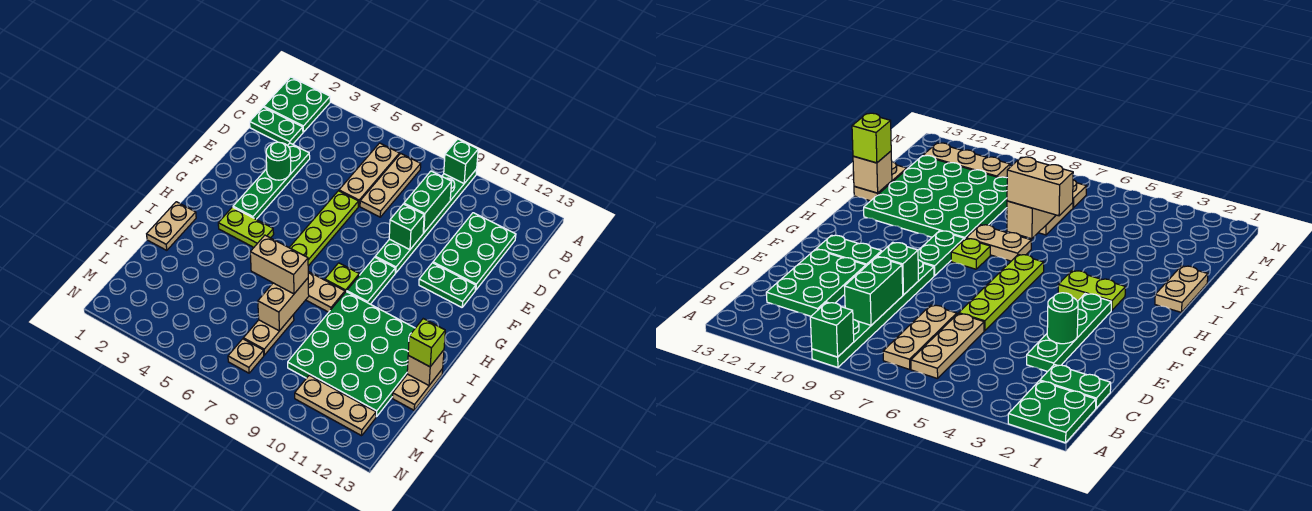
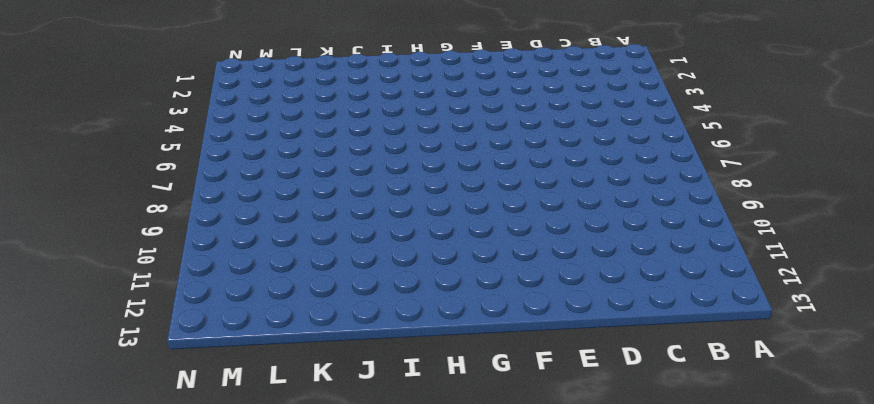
none -> green plate A1:B2 level 1
none -> green plate A9:F9 level 1
none -> tan plate B6:D6 level 1

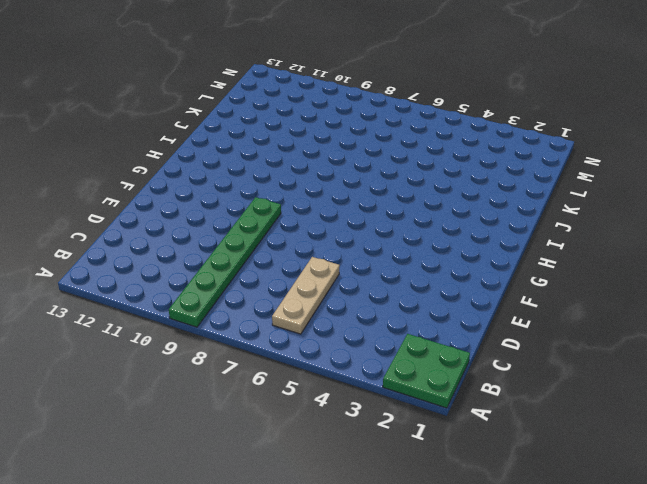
none -> tan plate B7:D7 level 1
none -> green plate C1:C2 level 1
none -> green plate C11:E12 level 1

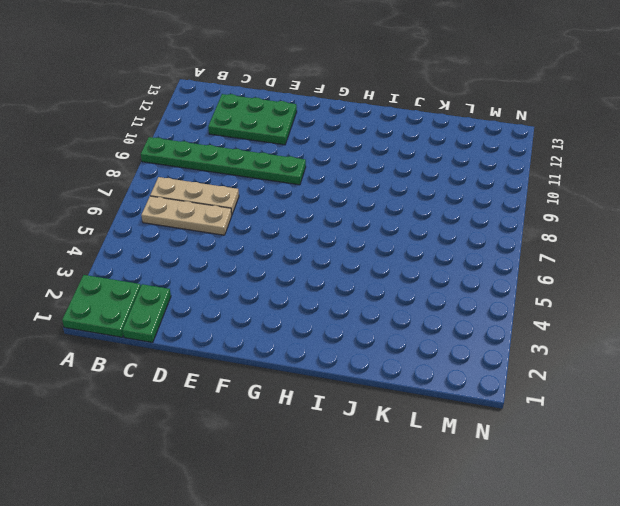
none -> green plate D3:G3 level 1
none -> lime plate E6:H6 level 1
none -> green plate F11:F12 level 1

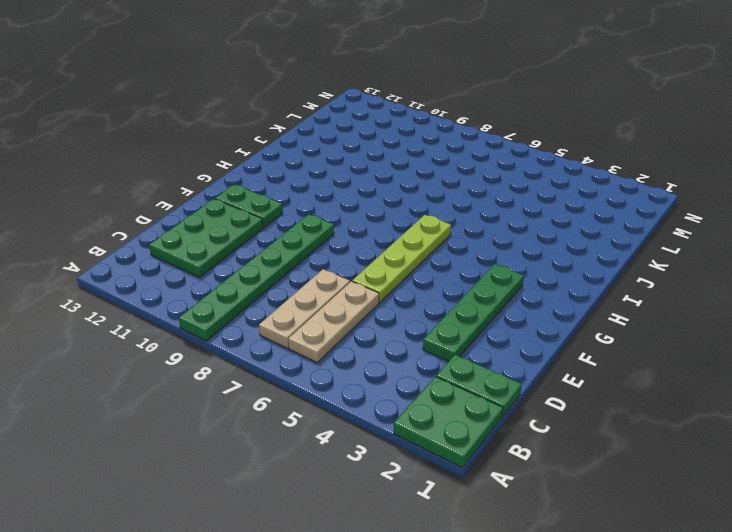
none -> green plate G9:H9 level 1
none -> lime plate H3:H4 level 1
none -> lime plate H8 level 1

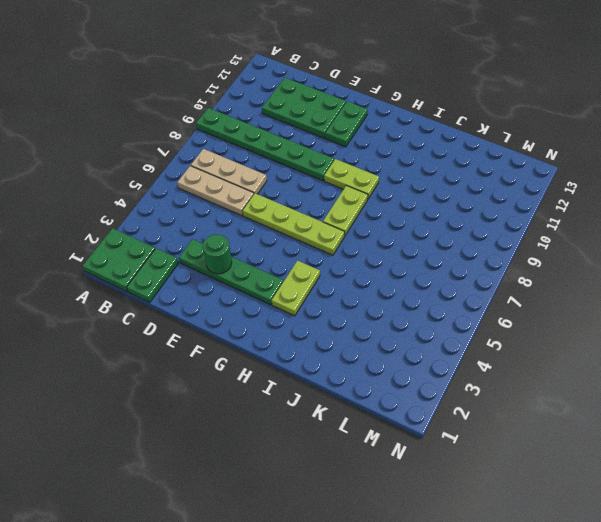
lime plate G9:H9 level 1 -> green plate G9:H9 level 1
lime plate H7:H8 level 1 -> lime plate H8 level 1
none -> tan plate I1:J1 level 1
none -> tan plate I7:I8 level 1
none -> green plate I9:L12 level 1

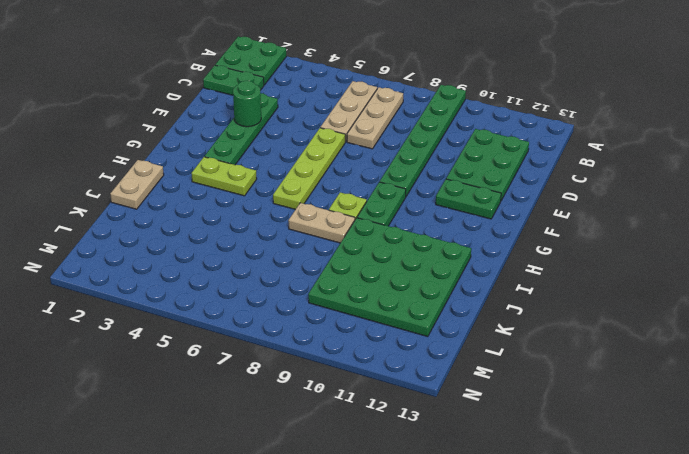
none -> tan plate J13:K13 level 1
none -> tan plate K7:L7 level 1
none -> tan plate M7 level 1

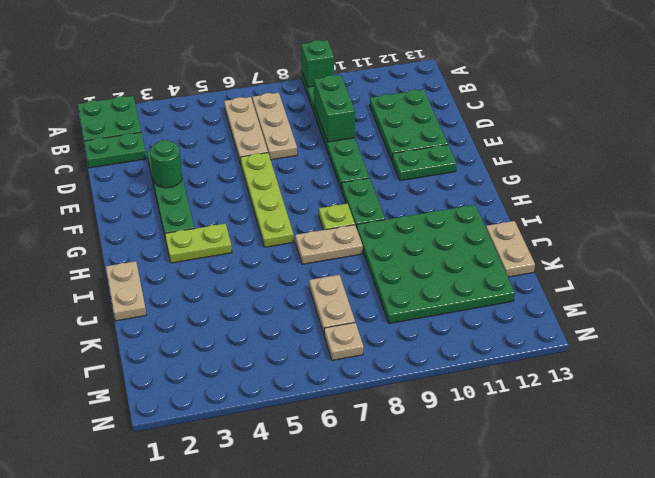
none -> tan plate M10:M12 level 1
none -> green brick E9 level 2
none -> tan brick J7:K7 level 2

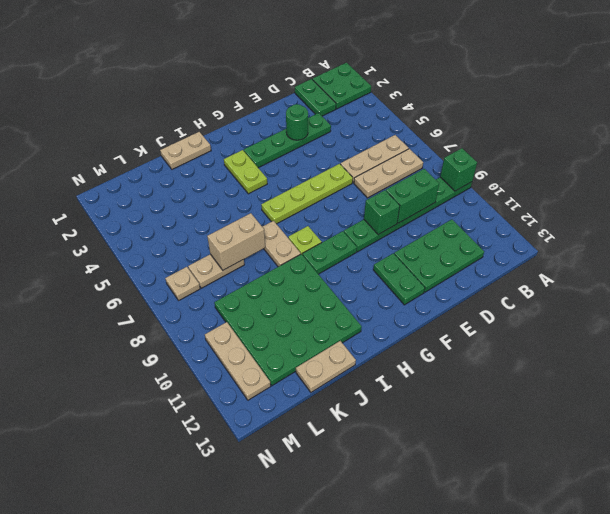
none -> tan brick J13 level 2
none -> tan brick J6:J7 level 3
none -> lime brick J13 level 3

